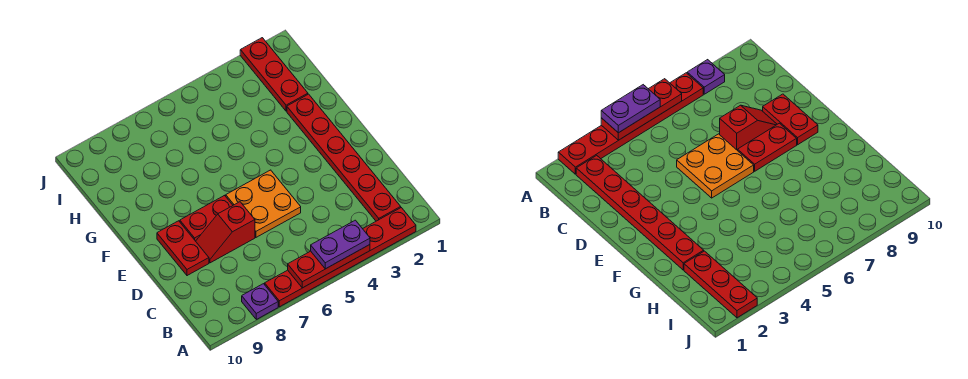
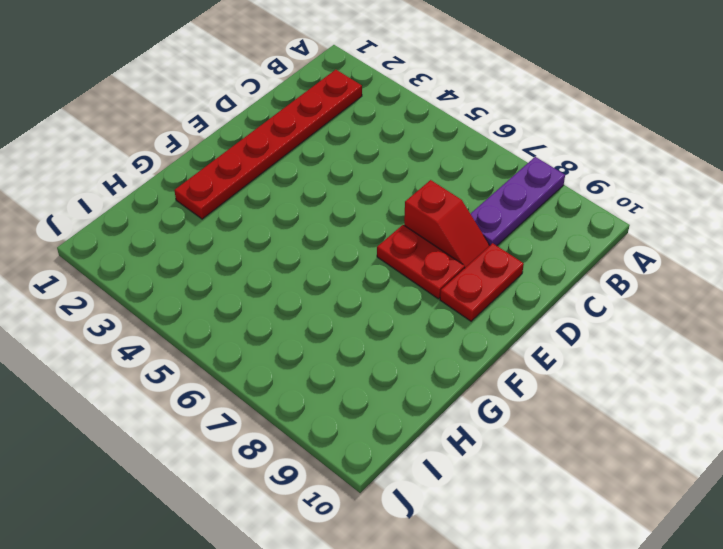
purple plate A8:C8 level 1 -> purple plate A8 level 1
none -> red plate A2:A7 level 1
none -> orange plate D5:E6 level 1

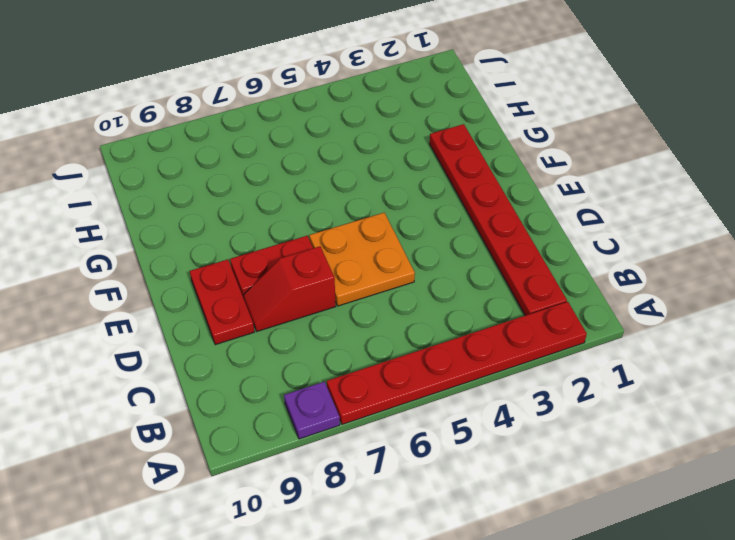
none -> red plate H2:J2 level 1
none -> red plate A4:A6 level 2

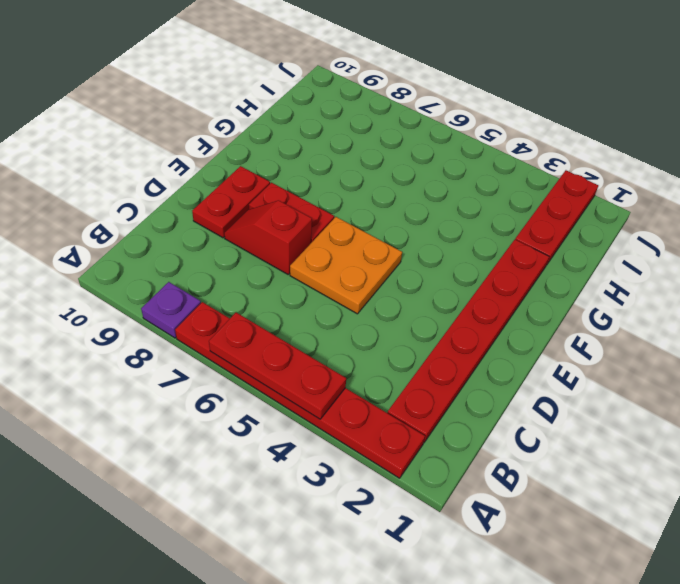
none -> purple plate A4:A5 level 3

